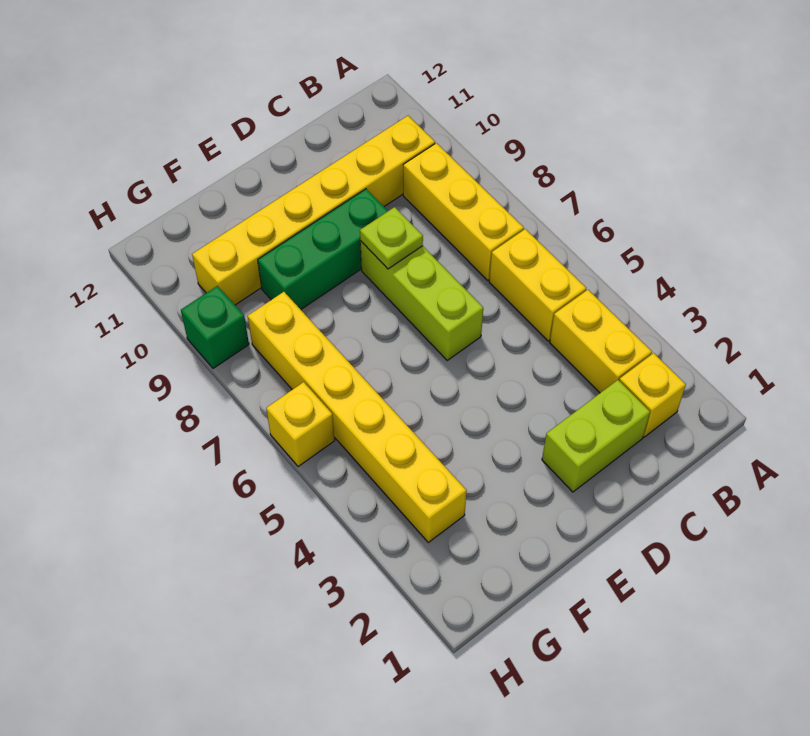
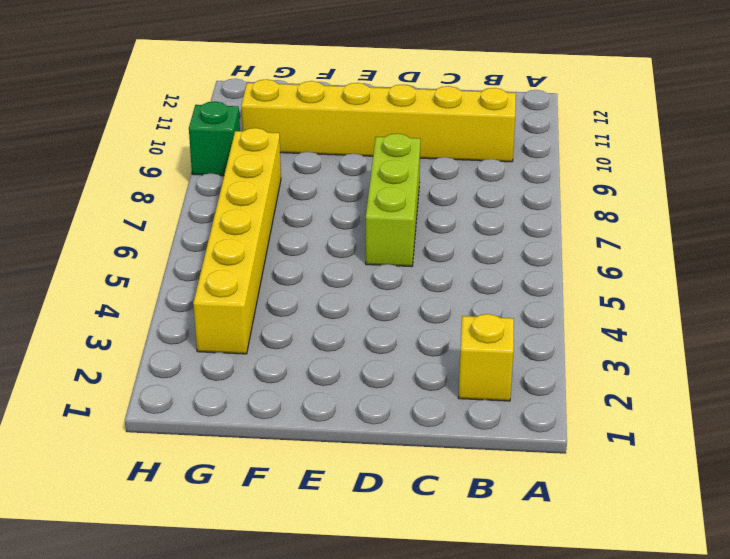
none -> yellow brick B3:B4 level 1
none -> yellow brick B5:B6 level 1
none -> yellow brick B7:B9 level 1

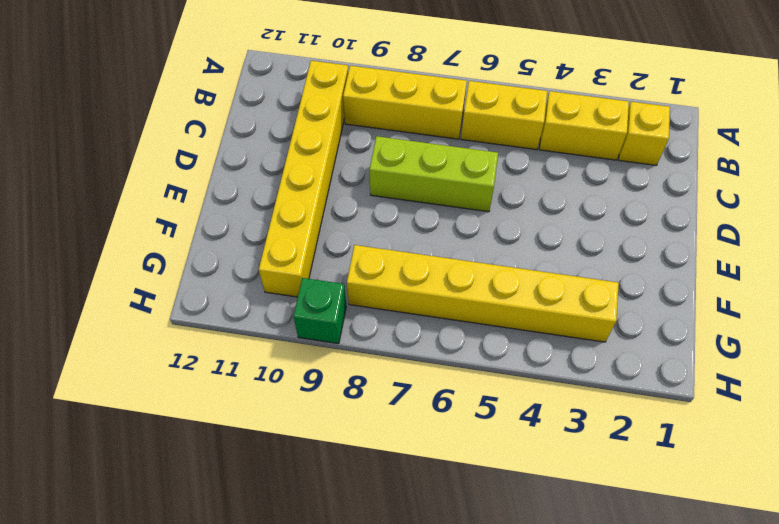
none -> lime brick C2:D2 level 1
none -> green brick D9:F9 level 1
none -> yellow brick H6 level 1

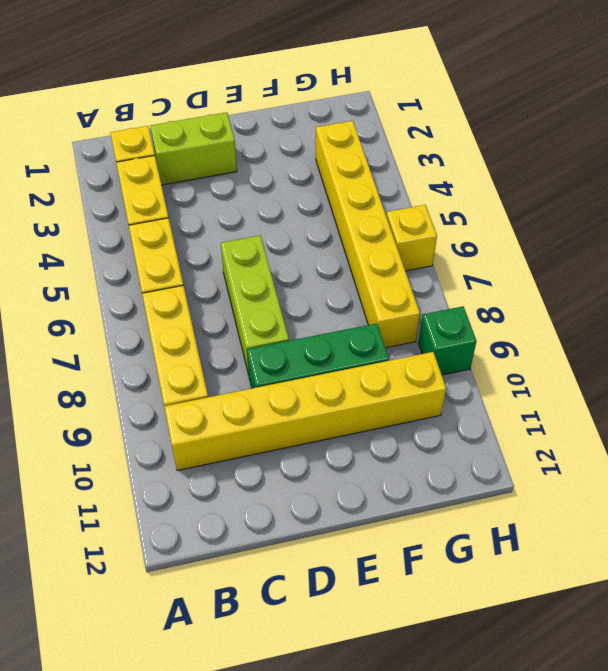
none -> lime plate D8 level 2

